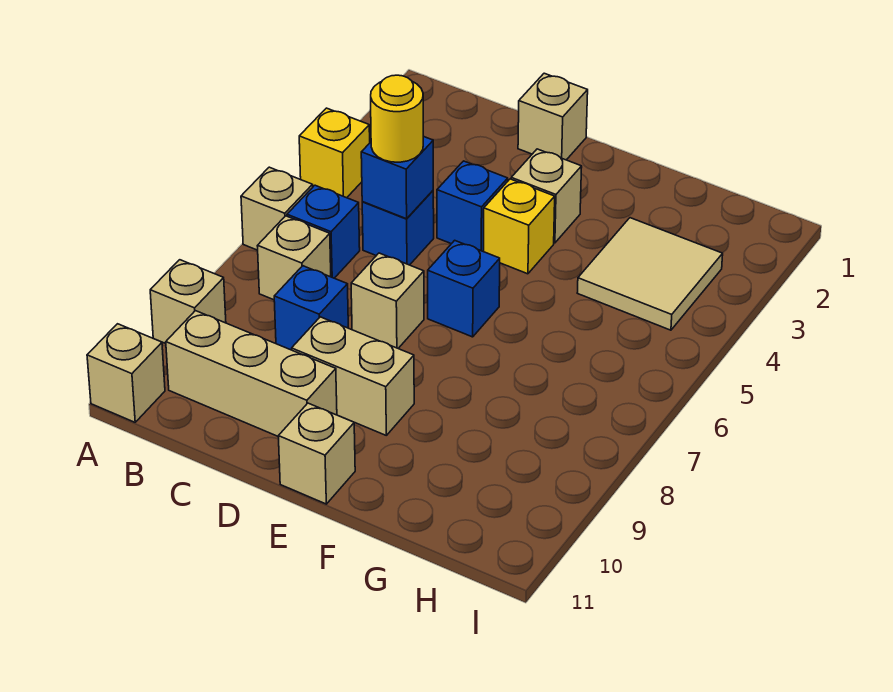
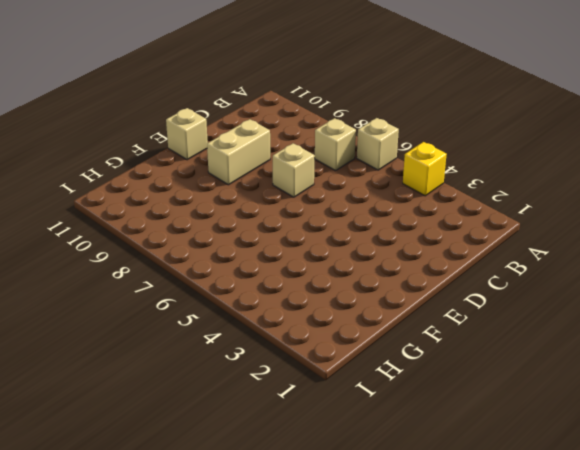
none -> tan brick A9 level 1
none -> tan brick A11 level 1
none -> blue brick B6 level 1

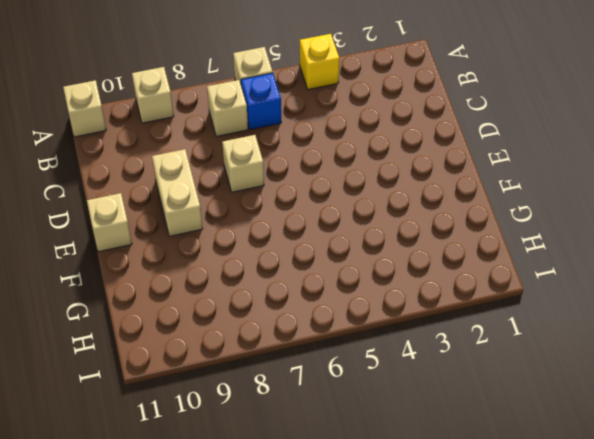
none -> tan brick B10:D10 level 1
none -> blue brick C5 level 1
none -> blue brick C8 level 1

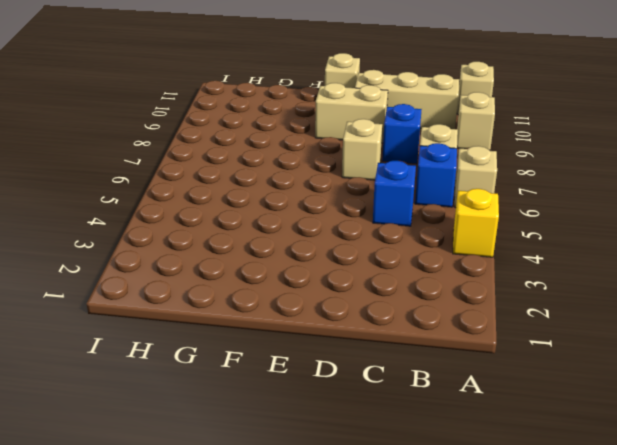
none -> tan brick D1 level 1
none -> blue brick D4 level 1
none -> tan brick E3 level 1

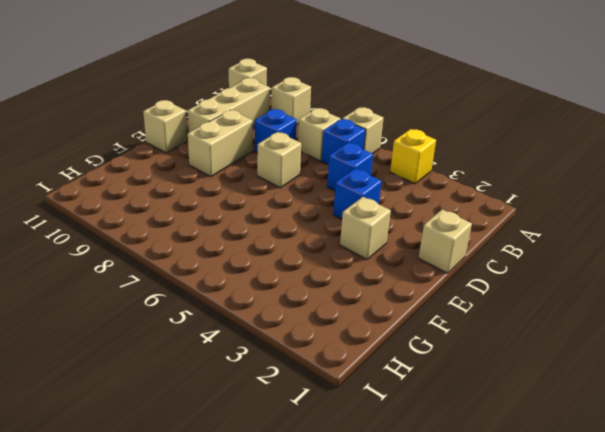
none -> yellow brick E4 level 1
none -> blue brick E6 level 1
none -> tan tile G3:H4 level 1

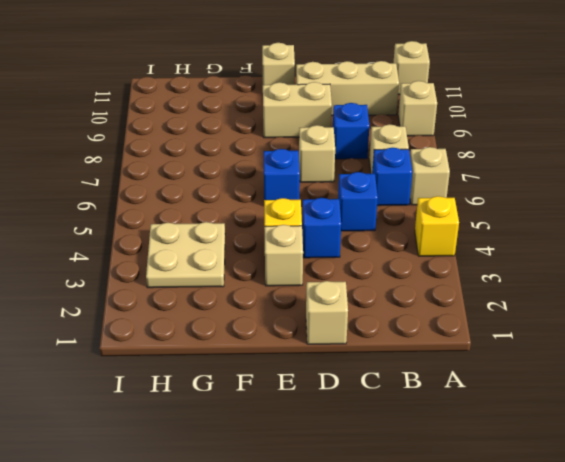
tan plate G3:H4 level 1 -> tan tile G3:H4 level 1
none -> blue brick C5 level 2
none -> yellow round brick C5 level 3

